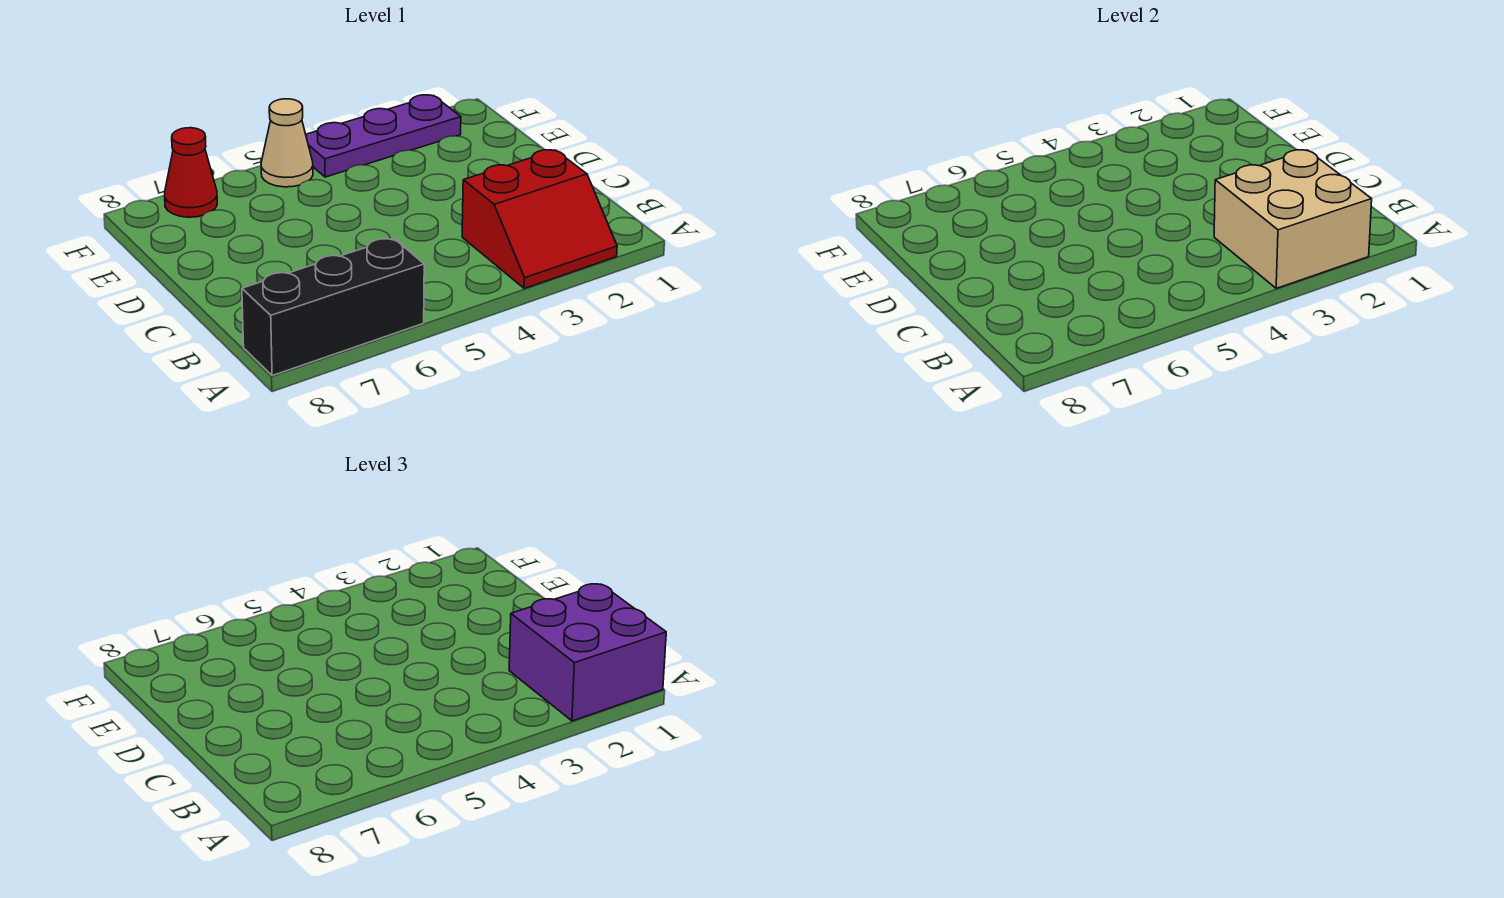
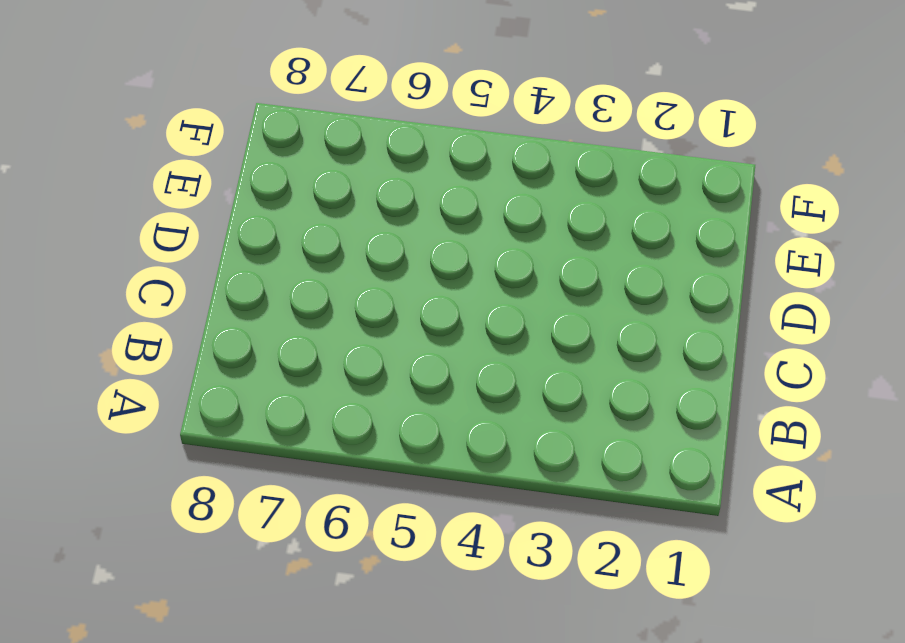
none -> red slope A2:B3 level 1 top B
none -> black brick A6:A8 level 1

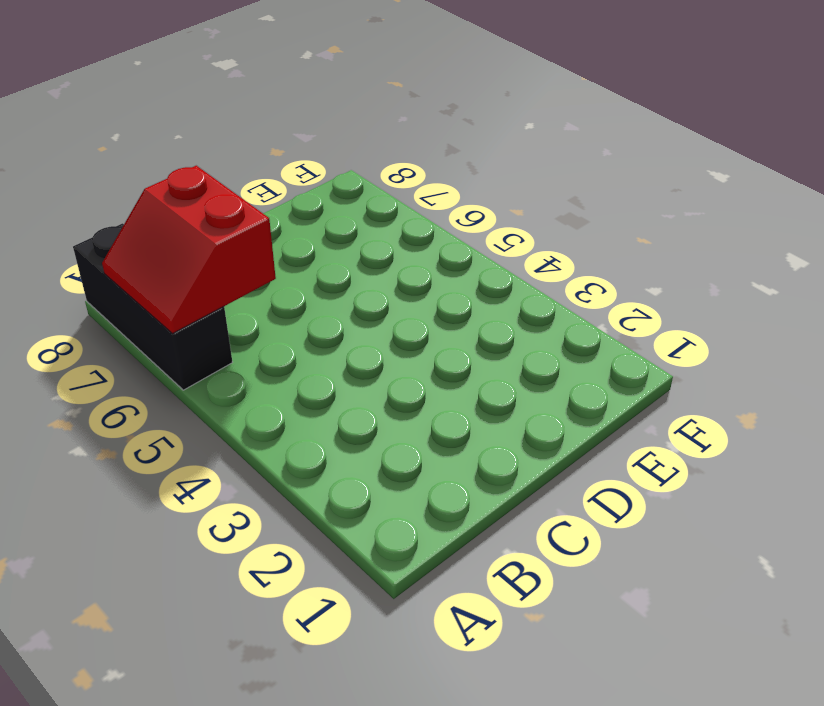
red slope A6:B7 level 2 top B -> red slope A2:B3 level 1 top B
none -> purple plate F2:F4 level 1
none -> tan cone F5 level 1

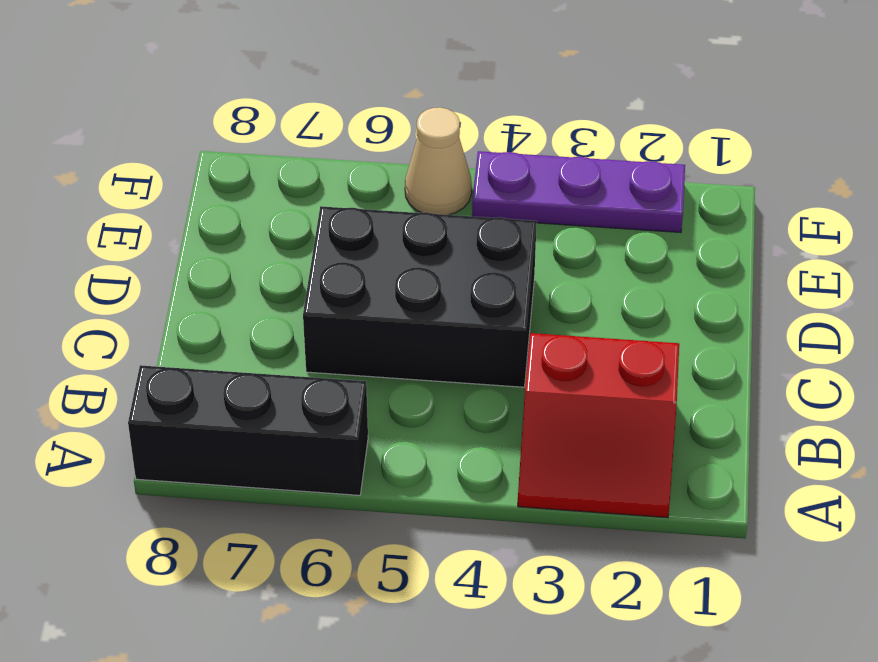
black brick C4:D6 level 1 -> none
none -> red cone F7 level 1
none -> tan brick A2:B3 level 2

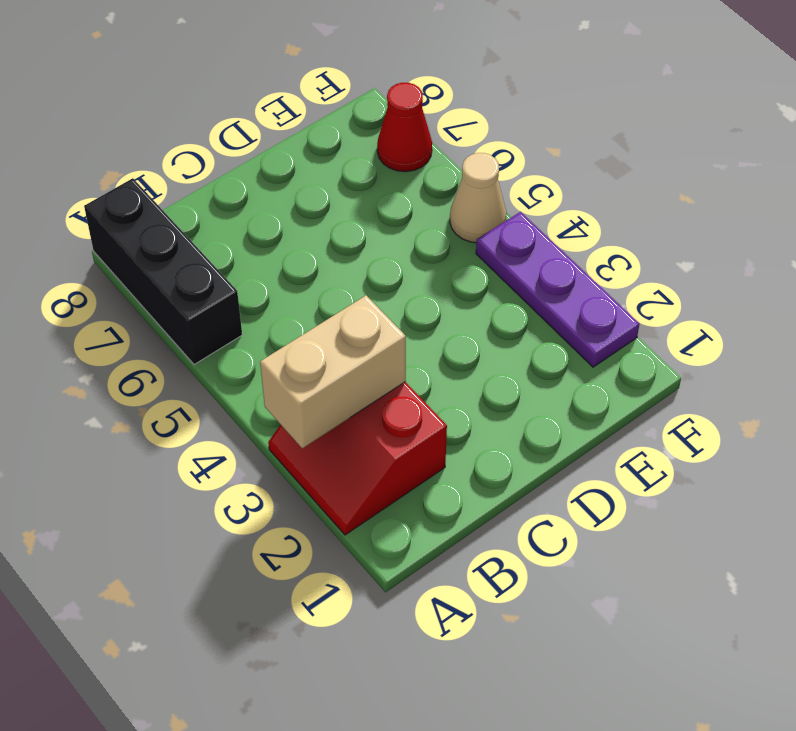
tan brick A3:B3 level 2 -> tan brick A2:B3 level 2
none -> purple brick A1:B2 level 3

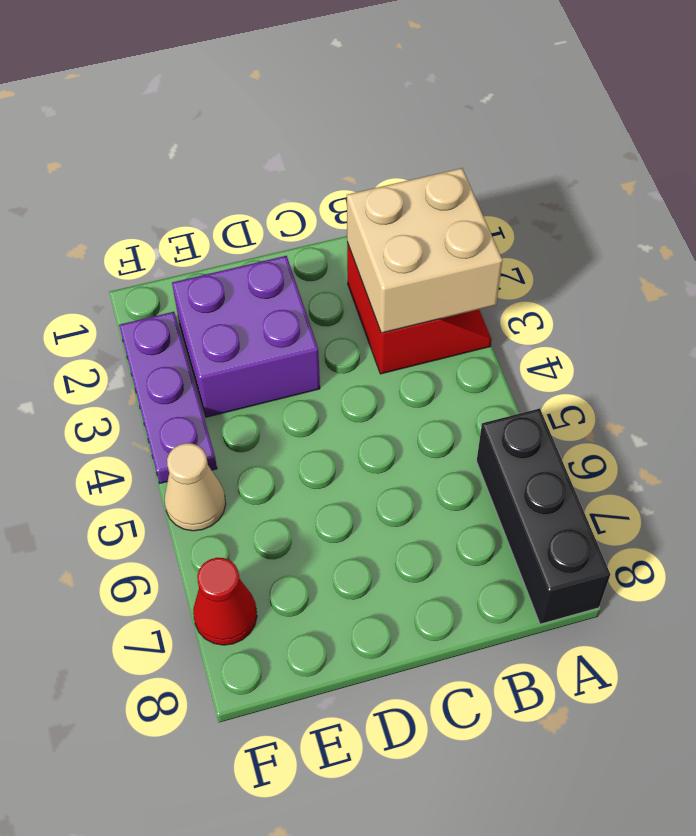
purple brick D2:E3 level 1 -> purple brick A1:B2 level 3

